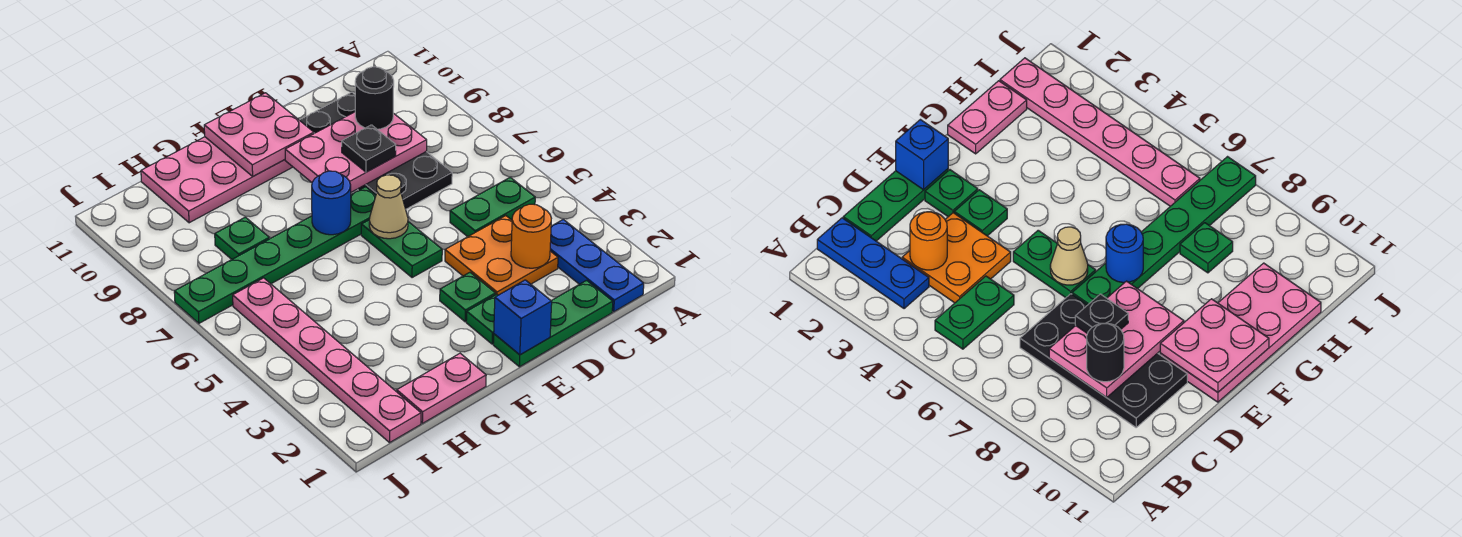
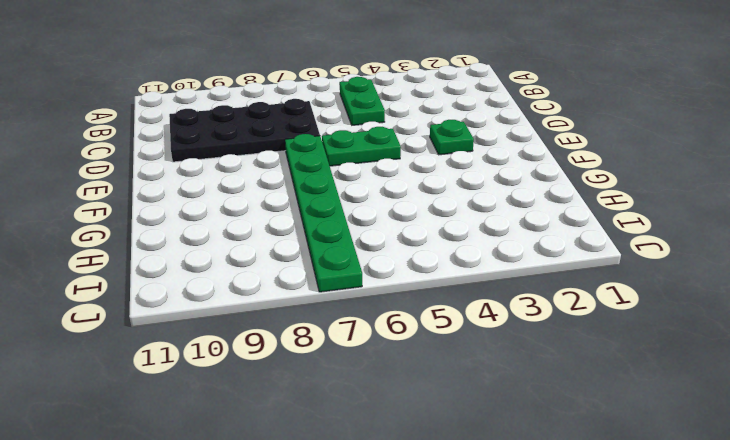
none -> blue plate B1:B3 level 1
none -> green plate C1:E1 level 1
none -> orange plate C3:D4 level 1

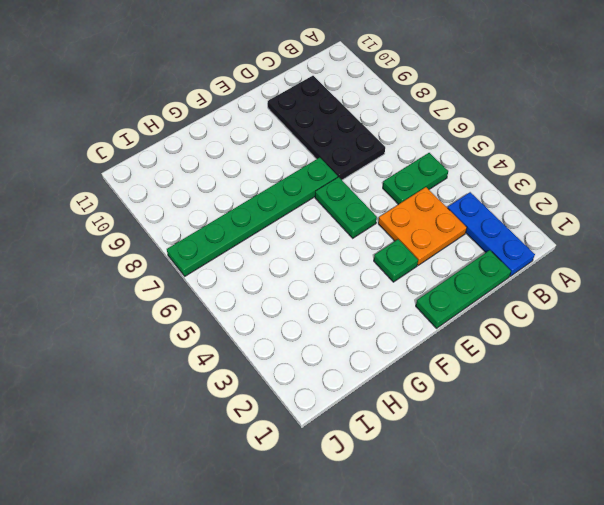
none -> green plate E2 level 1
none -> pink plate E10:H11 level 1
none -> pink plate G1:H1 level 1

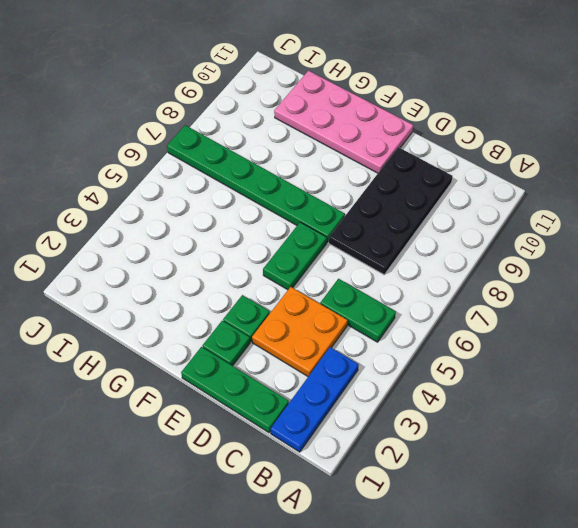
none -> pink plate G1:H1 level 1
none -> green plate H8 level 1
none -> pink plate I1:I6 level 1

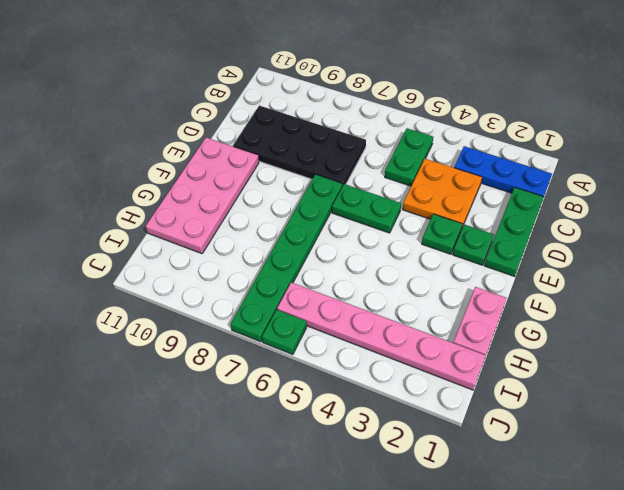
green plate J6 level 1 -> green plate H8 level 1
none -> orange round brick C3 level 2
none -> pink plate C8:E9 level 2
none -> blue brick E1 level 2

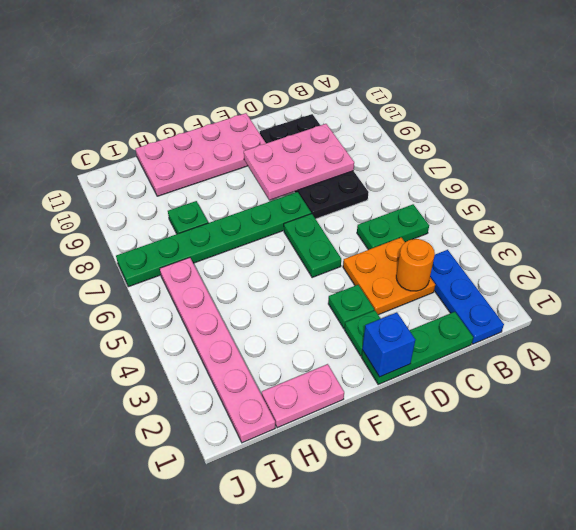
none -> tan cone E6 level 2
none -> pink plate E10:F11 level 2
none -> blue round brick F7 level 2

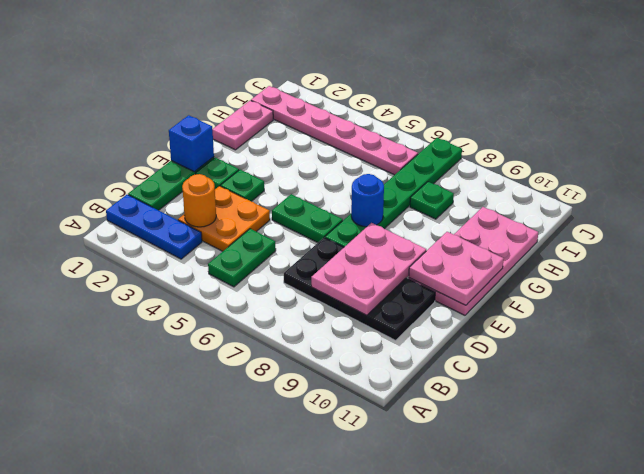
none -> tan cone E6 level 2
none -> black round brick C9 level 3
none -> black plate D8 level 3

